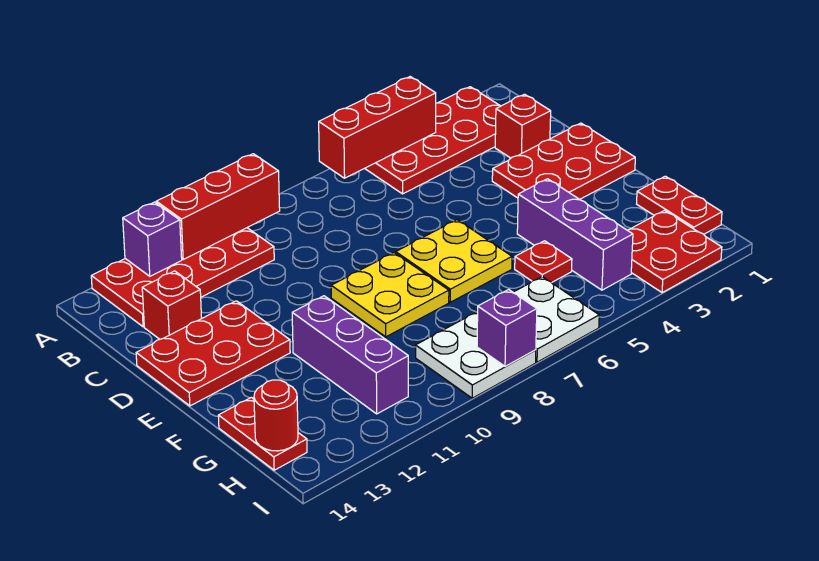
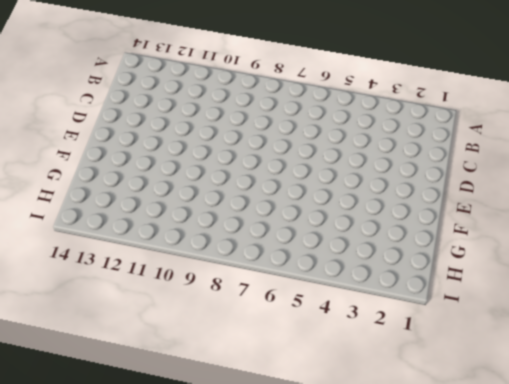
none -> red plate A2:B5 level 1
none -> red plate A10:B13 level 1
none -> red brick C2 level 1

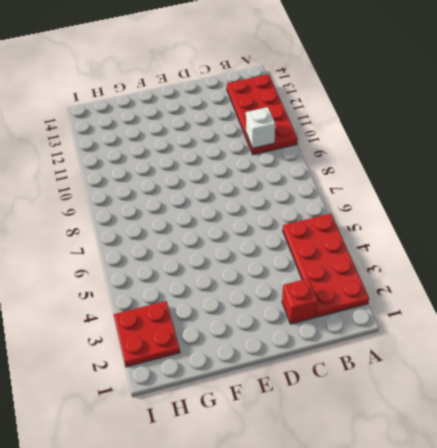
white brick B10 level 2 -> none
none -> red brick C13 level 1
none -> red plate D1:E3 level 1
none -> red plate D12:E14 level 1

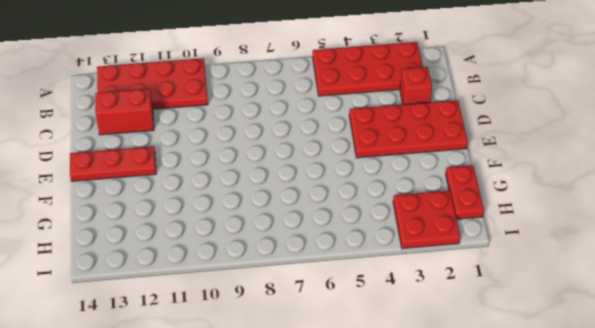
red brick C12:C13 level 1 -> red brick C13 level 1
red plate D1:E4 level 1 -> red plate D1:E3 level 1
red plate E12:E14 level 1 -> red plate D12:E14 level 1
none -> yellow plate E6:F7 level 1
none -> yellow plate E8:F9 level 1
none -> purple brick F4:H4 level 1

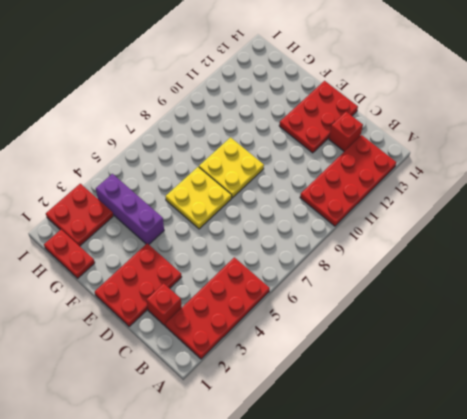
none -> purple brick F11:H11 level 1
none -> red plate G5 level 1
none -> red plate G14:H14 level 1

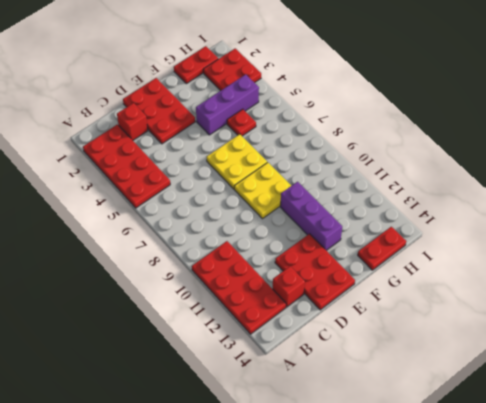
purple brick F10:F12 level 1 -> purple brick F11:H11 level 1
none -> white plate H6:I7 level 1
none -> white plate H8:I9 level 1
none -> red brick A4:A6 level 2

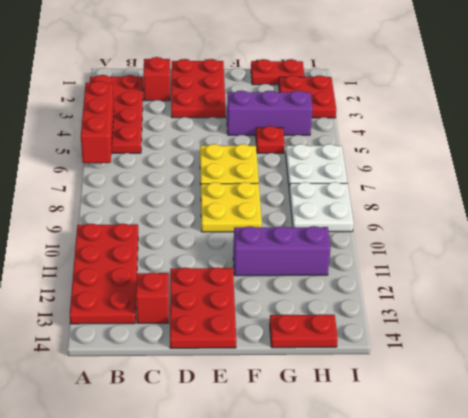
none -> red brick A9:A11 level 2
none -> purple brick A12 level 2
none -> red round brick H14 level 2

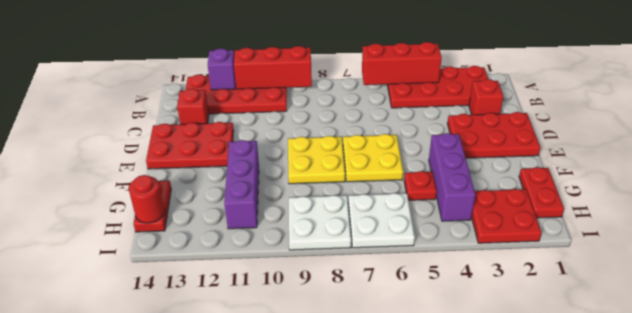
none -> purple brick I8 level 2

